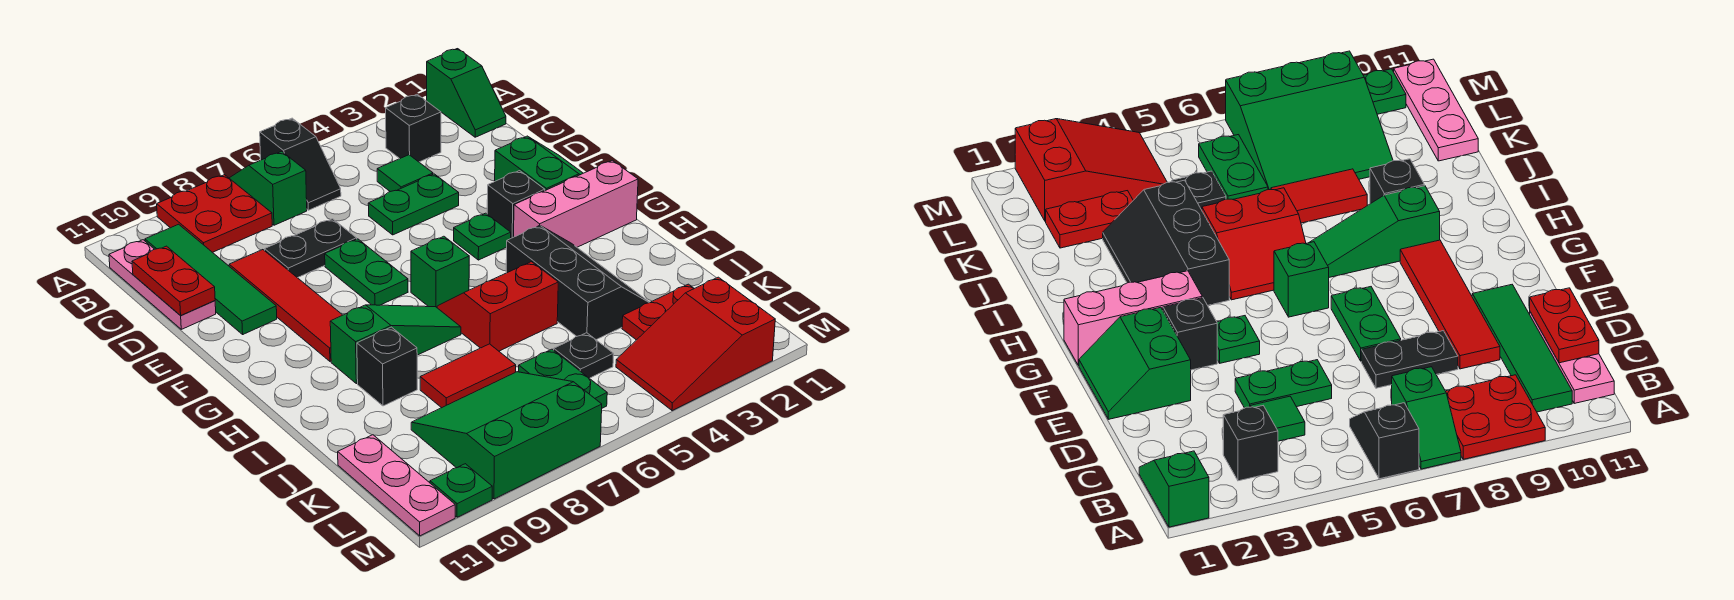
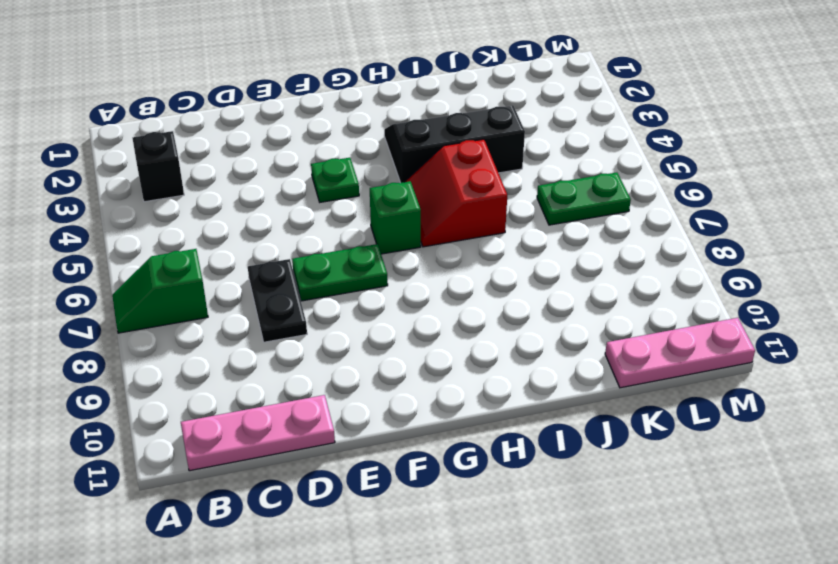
none -> green slope A1:B1 level 1 top A
none -> black slope A6:B6 level 1 top A
none -> red plate A8:B9 level 1
none -> green tile B10:E10 level 1

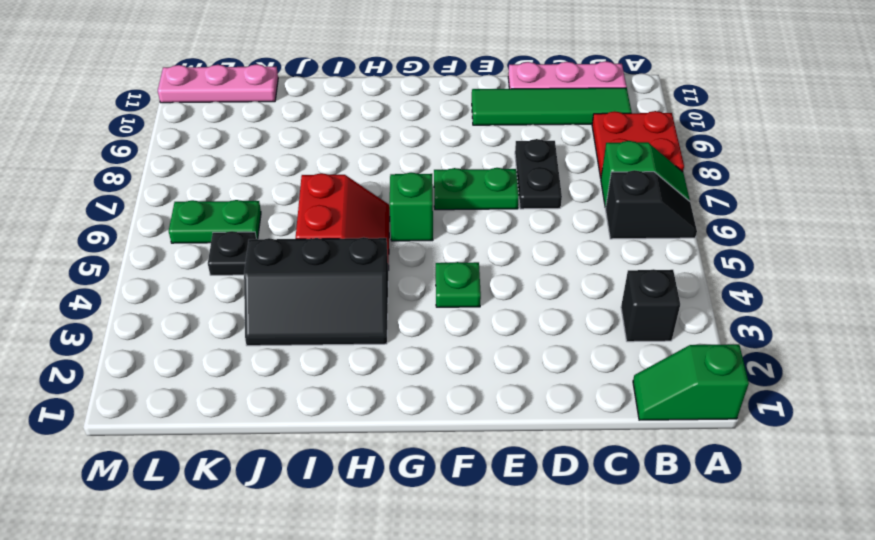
black slope A6:B6 level 1 top B -> black slope A6:B6 level 1 top A
none -> green tile C4 level 1
none -> green plate D4:D5 level 1
none -> red tile D9:G9 level 1
none -> green slope E1:F2 level 1 top 2

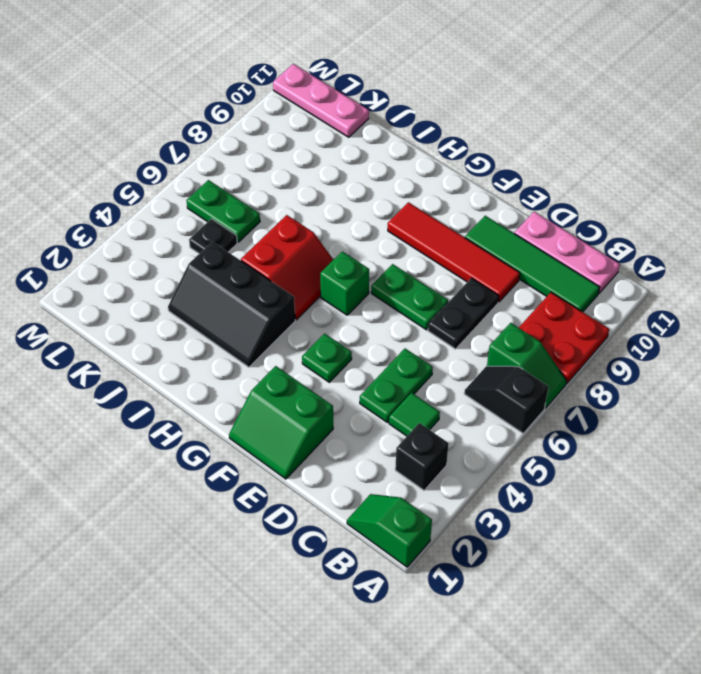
none -> black brick F3 level 1
none -> pink brick G1:G3 level 1
none -> green slope H7:H9 level 1 top 9
none -> black brick I9 level 1

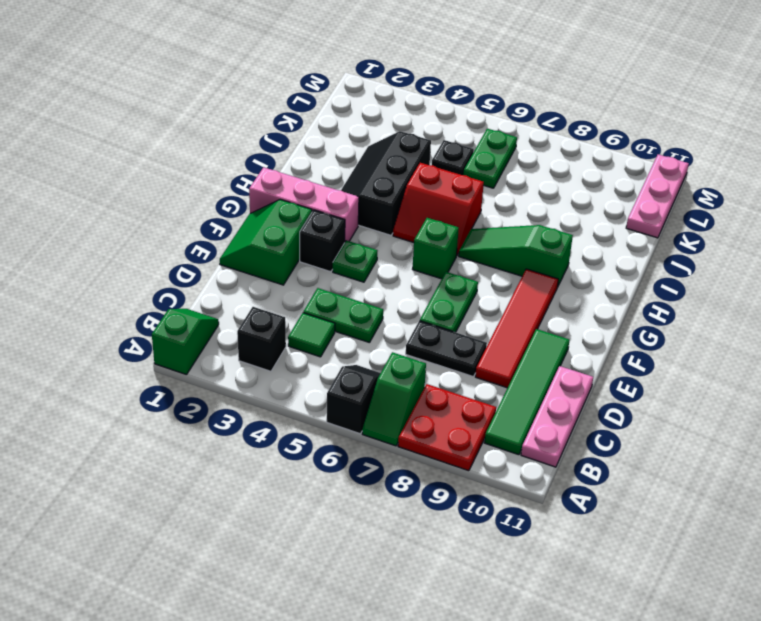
none -> black brick I9 level 1
none -> red tile J7:J8 level 1
none -> red plate K2:K3 level 1
none -> green slope K7:M9 level 1 top M

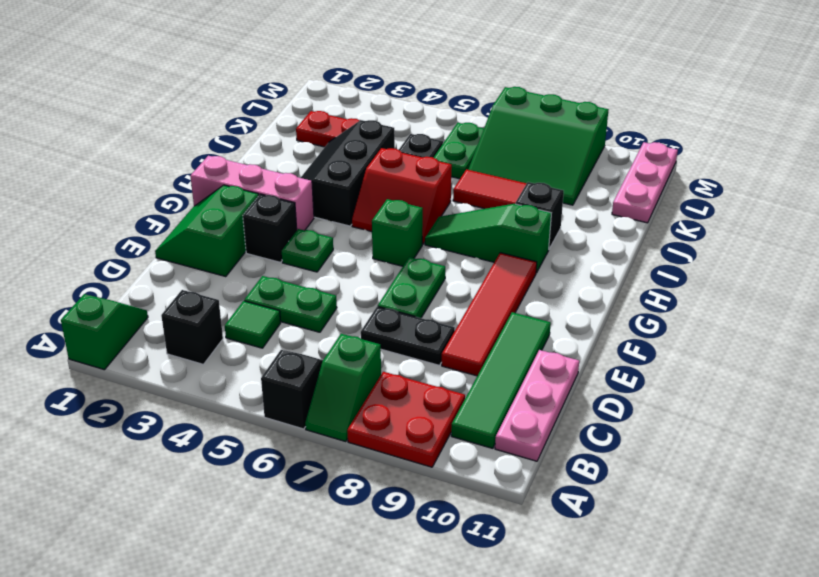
none -> red slope L2:M4 level 1 top 2
none -> green plate M10 level 1
none -> red plate C11:D11 level 2

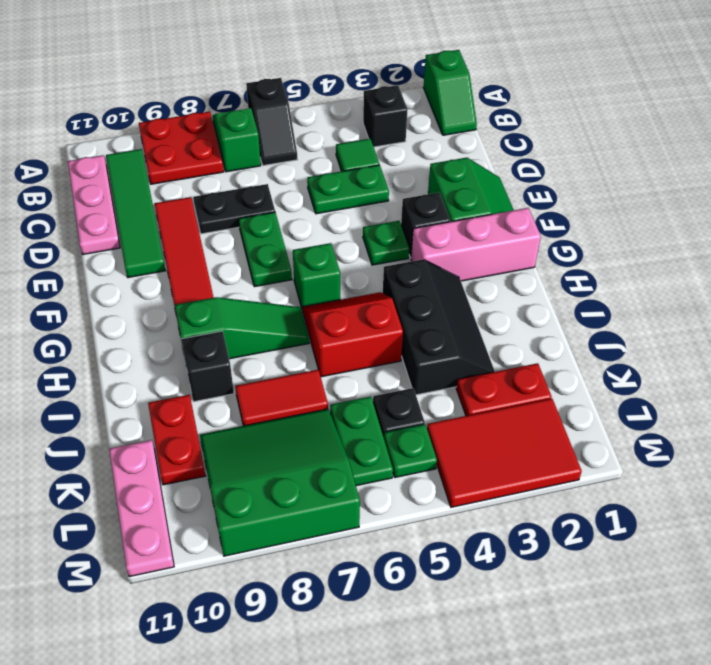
red plate J10:K10 level 1 -> red plate C11:D11 level 2
red tile L2:M4 level 1 -> red slope L2:M4 level 1 top 2
green plate L5 level 1 -> green plate M10 level 1

